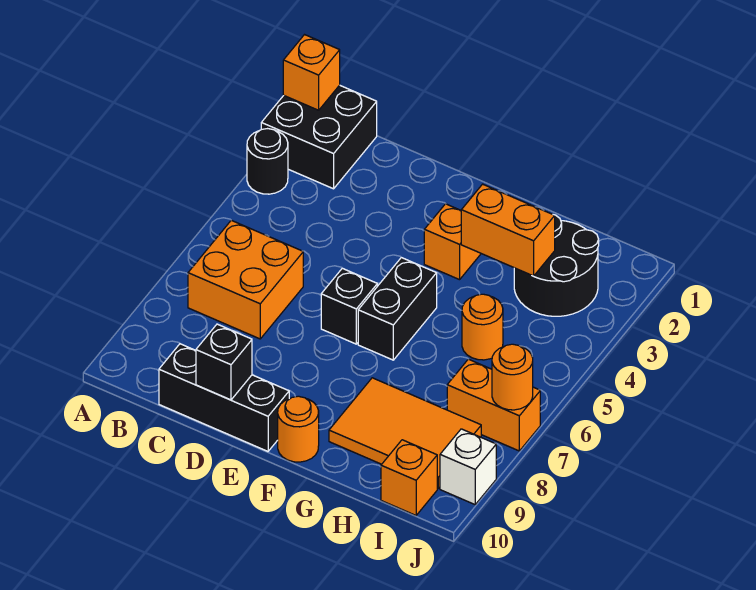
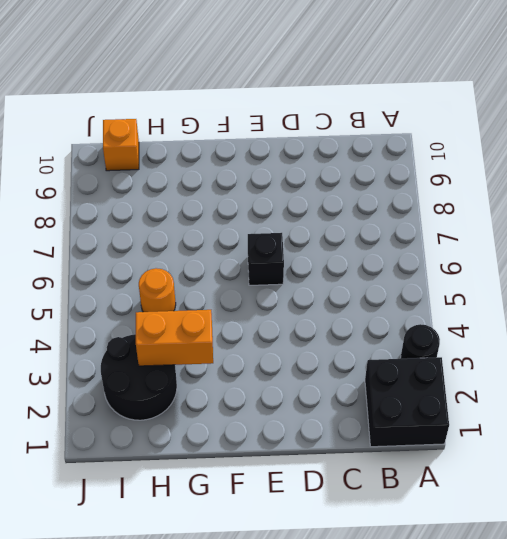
none -> orange brick B6:C7 level 1
none -> black brick C10:E10 level 1
none -> orange brick F3 level 1

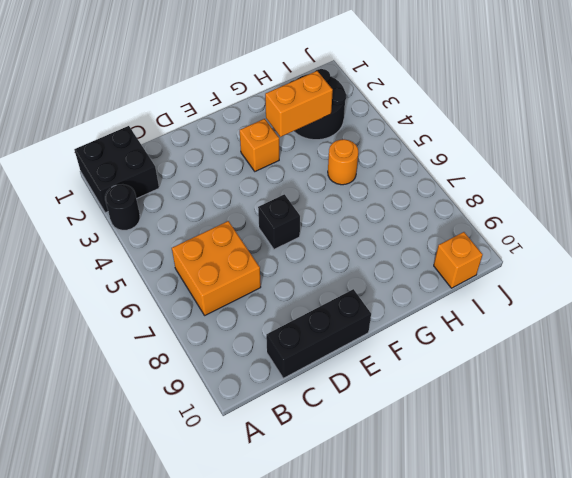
none -> black brick F5:F6 level 1
none -> orange round brick F10 level 1
none -> orange tile G8:I9 level 1

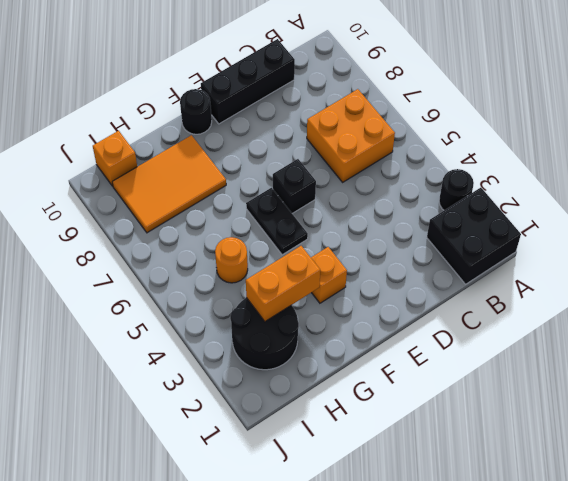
black plate F5:F6 level 1 -> black brick F5:F6 level 1
black round brick F10 level 1 -> orange round brick F10 level 1
none -> orange brick I7:J7 level 1
none -> white brick J9 level 1
none -> orange brick A1 level 2

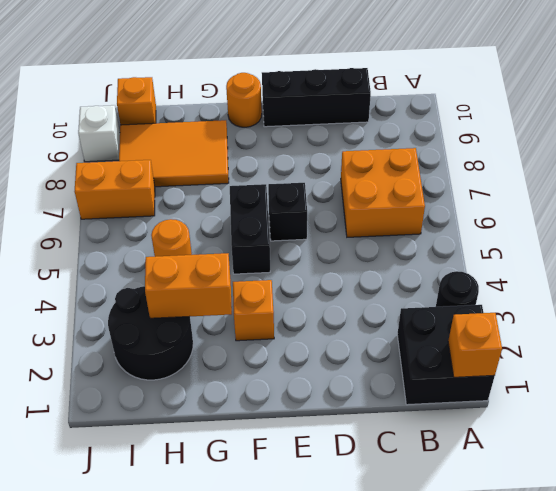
none -> black brick D10 level 2
none -> orange round brick J7 level 2

